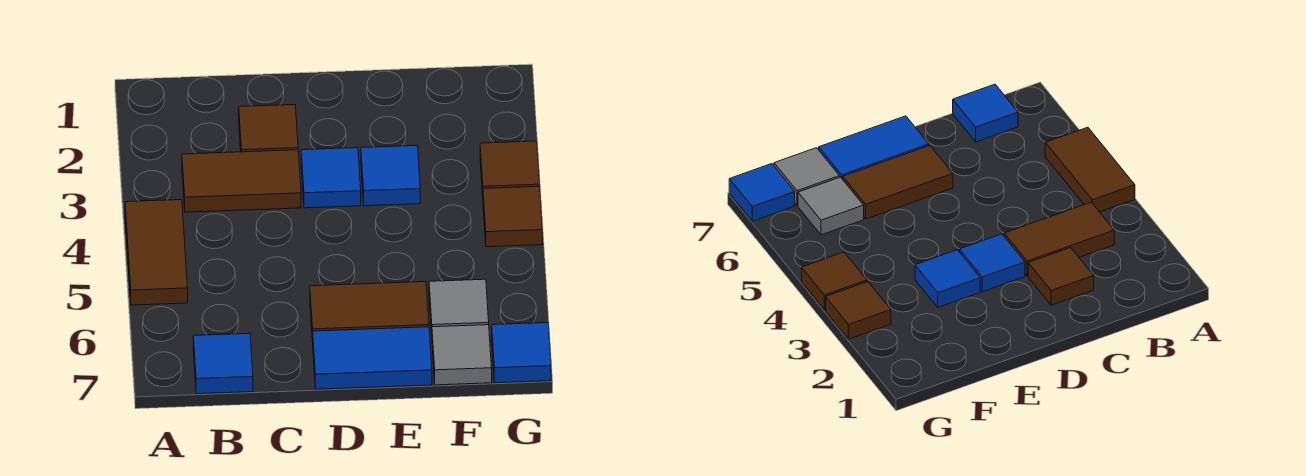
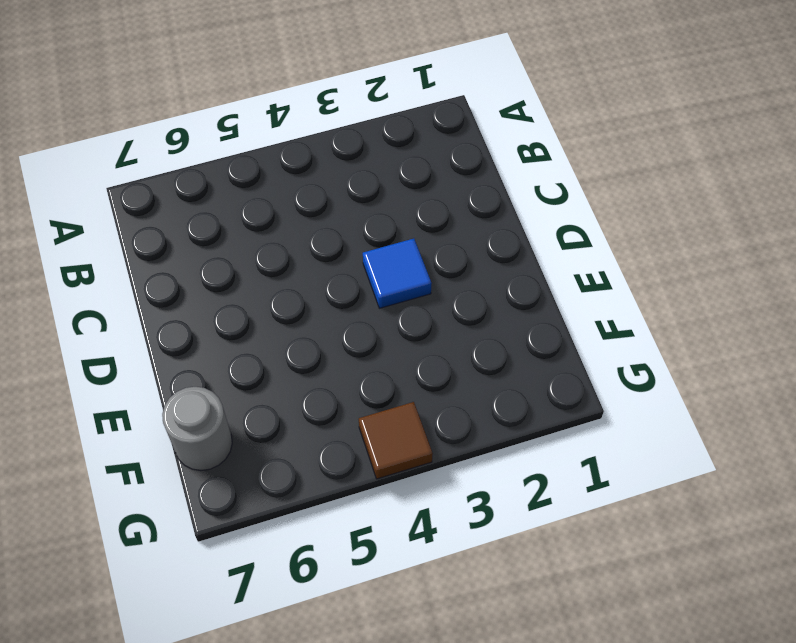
grey round brick F7 level 1 -> grey tile F7 level 1
none -> brown tile A4:A5 level 1
none -> brown tile B3:C3 level 1
none -> blue tile B7 level 1

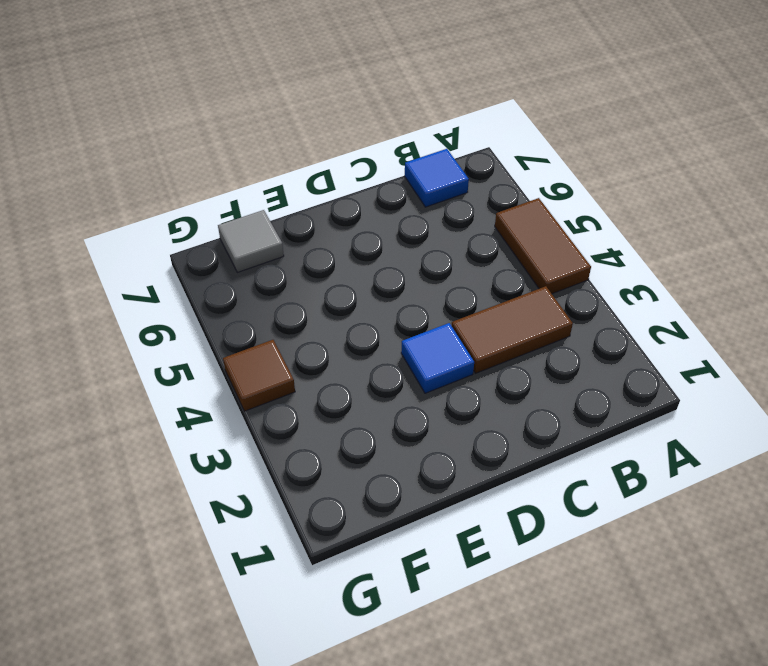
none -> brown tile C2 level 1
none -> brown tile D6:E6 level 1
none -> blue tile D7:E7 level 1

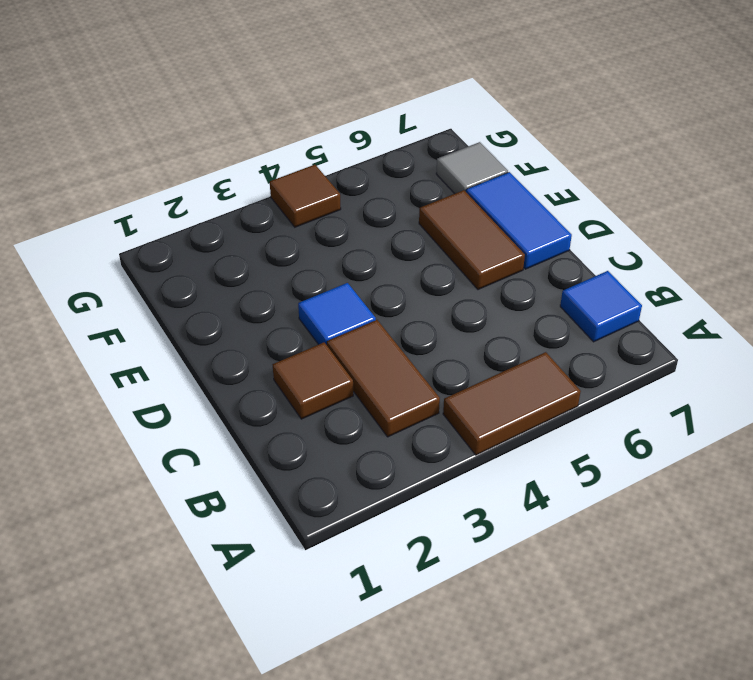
none -> blue tile E3 level 1
none -> grey tile F6 level 1
none -> brown tile G3 level 1

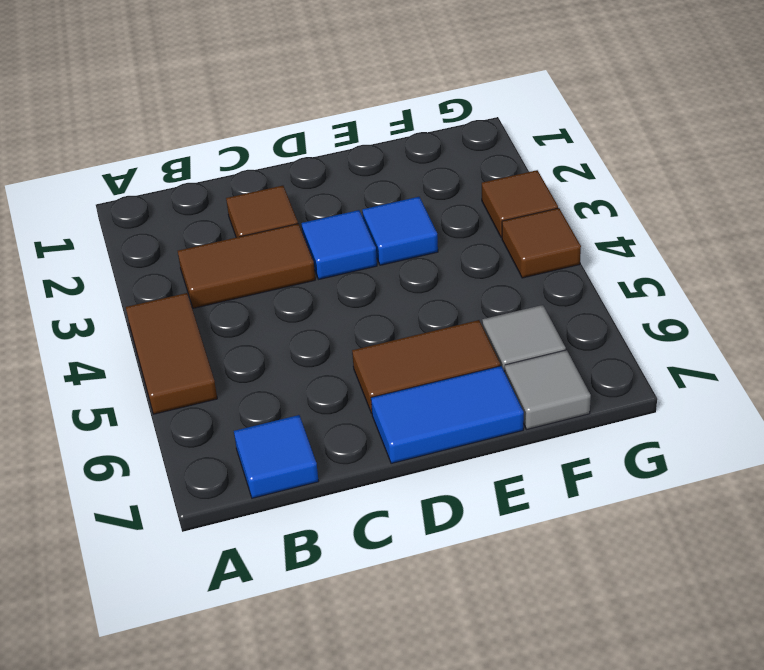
none -> blue tile G7 level 1

